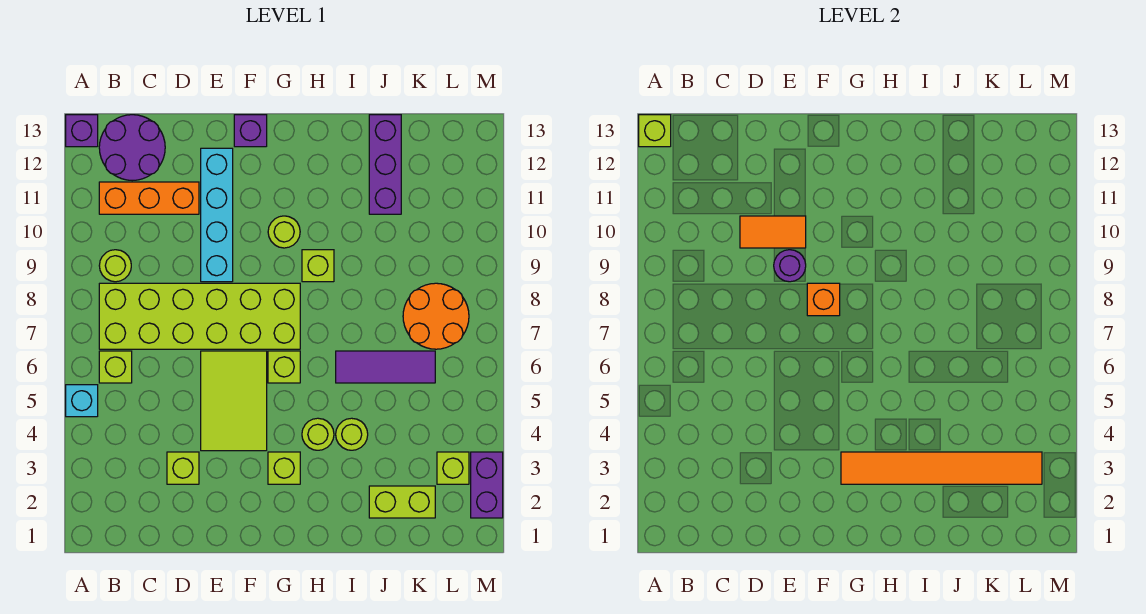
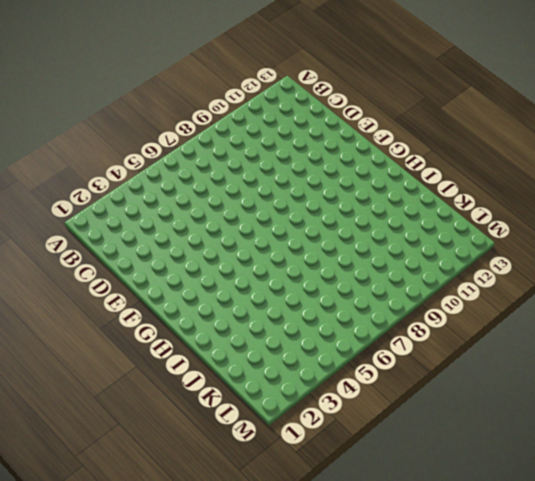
none -> cyan brick A5 level 1
none -> purple brick A13 level 1
none -> lime brick B6 level 1

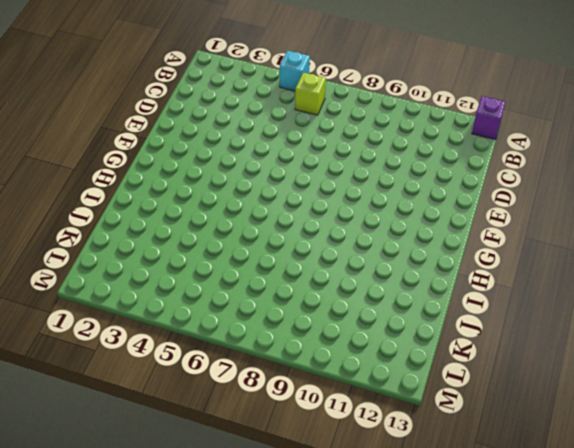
none -> lime brick B7:G8 level 1
none -> lime round brick B9 level 1
none -> orange brick B11:D11 level 1

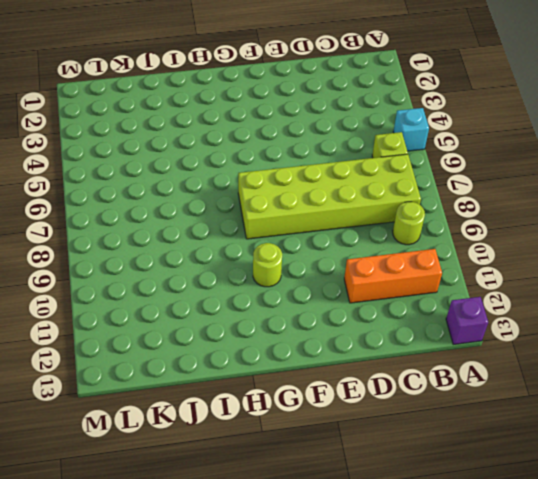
none -> purple round brick B12:C13 level 1
none -> lime brick D3 level 1
none -> lime tile E4:F6 level 1

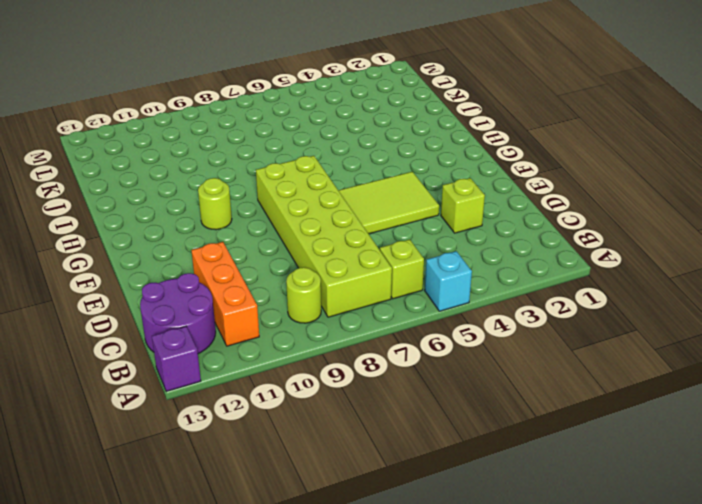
none -> cyan brick E9:E12 level 1
none -> purple brick F13 level 1
none -> lime brick G3 level 1

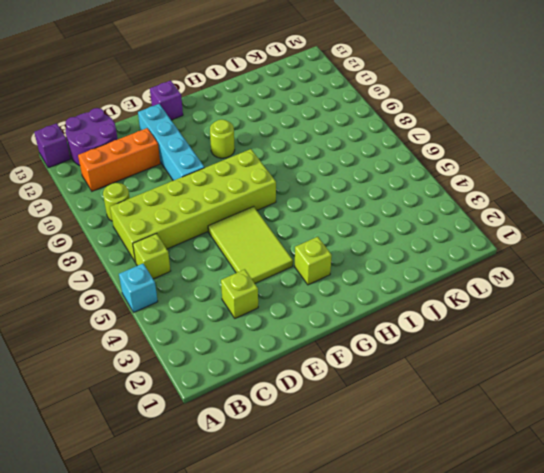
none -> lime brick G6 level 1
none -> lime round brick H4 level 1
none -> lime brick H9 level 1

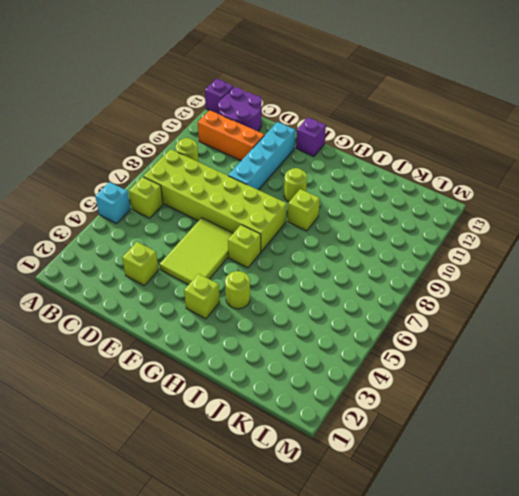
none -> lime round brick I4 level 1
none -> purple tile I6:K6 level 1
none -> lime brick J2:K2 level 1

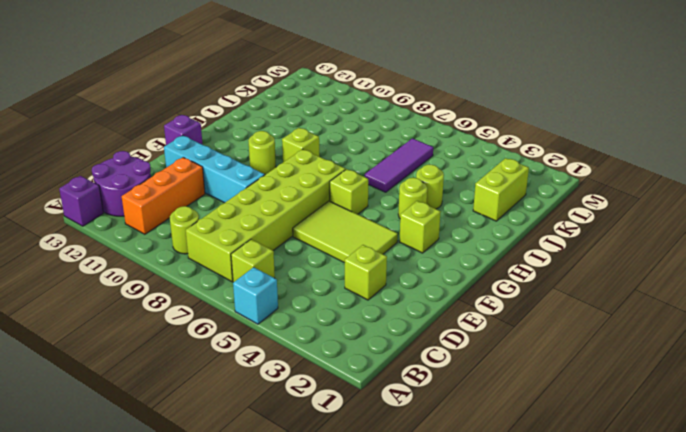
none -> purple brick J11:J13 level 1
none -> orange round brick K7:L8 level 1
none -> lime brick L3 level 1

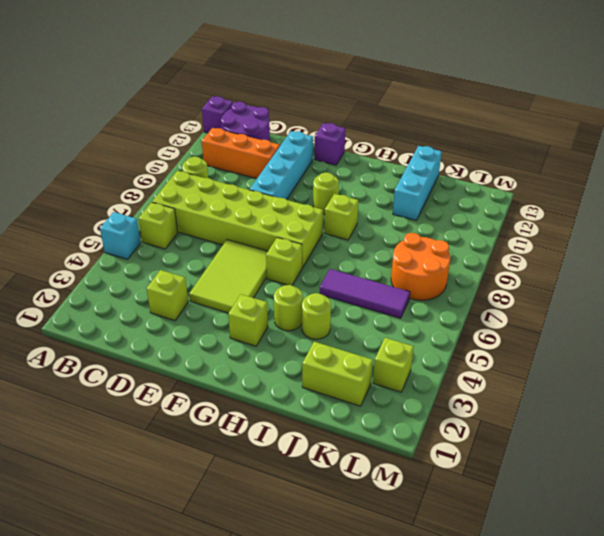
cyan brick J11:J13 level 1 -> purple brick J11:J13 level 1
none -> purple brick M2:M3 level 1
none -> lime brick A13 level 2
none -> orange tile D10:E10 level 2

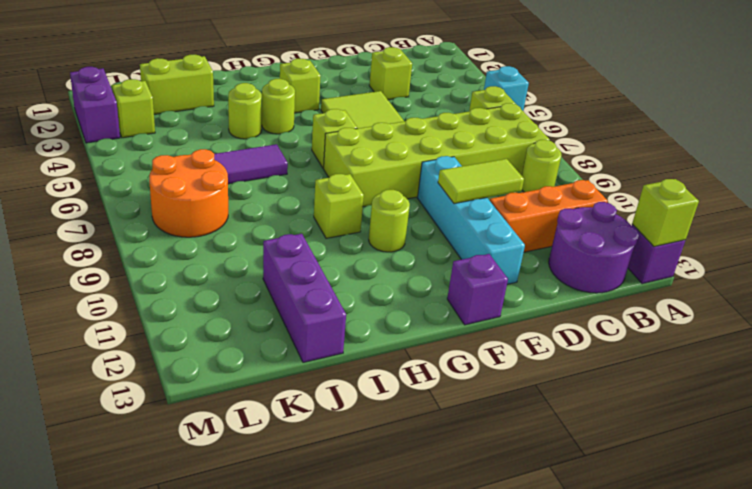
lime tile D10:E10 level 2 -> orange tile D10:E10 level 2
none -> purple round brick E9 level 2
none -> orange brick F8 level 2
none -> orange tile G3:L3 level 2

